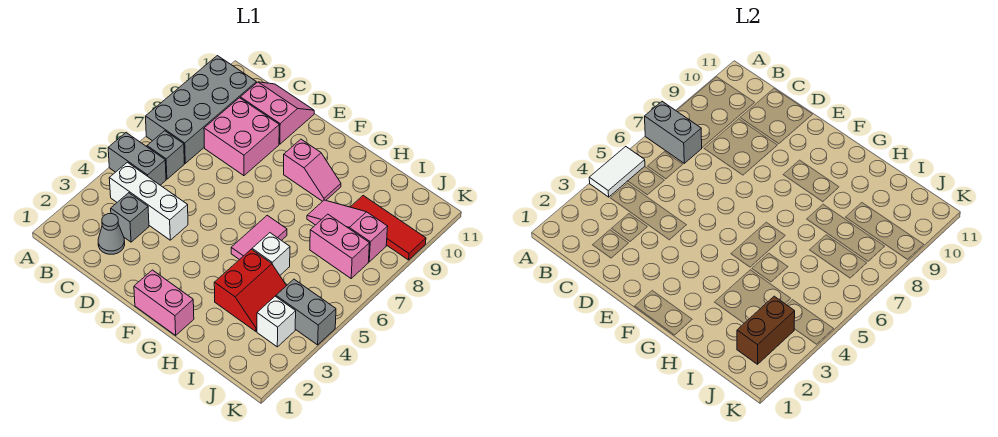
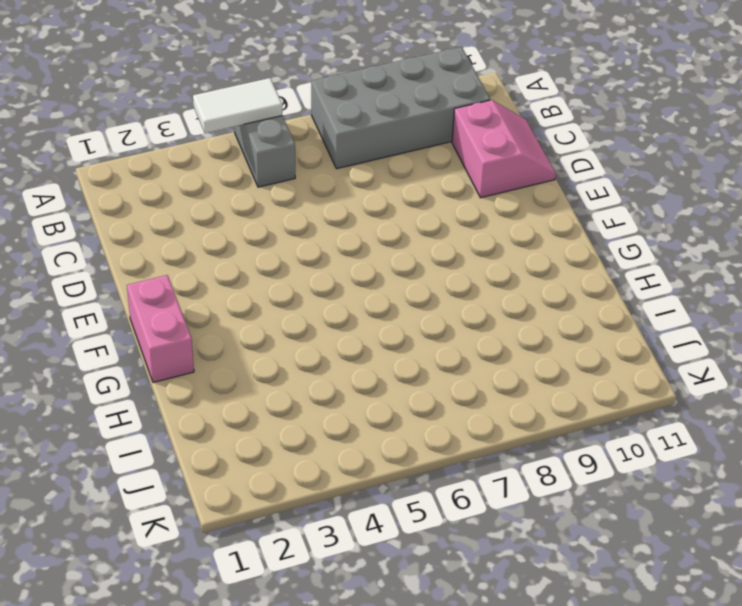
none -> white brick B4:D4 level 1
none -> grey brick B6 level 1
none -> grey cone C2 level 1

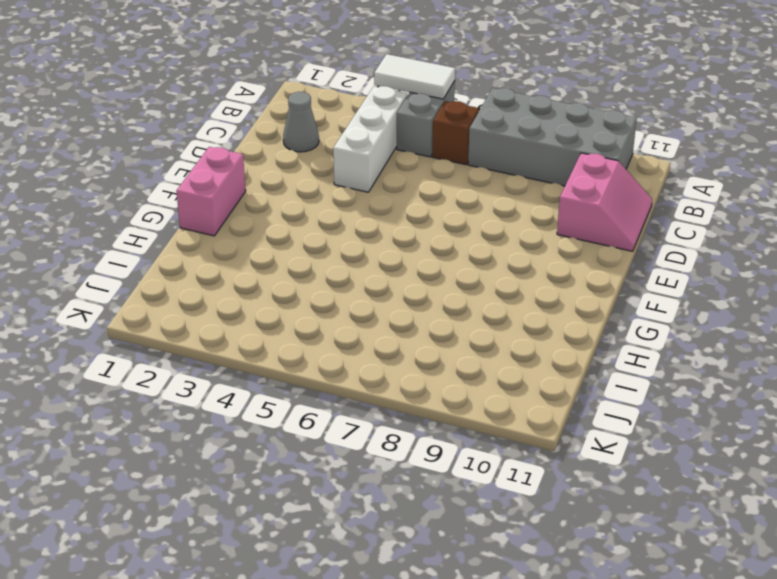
brown brick B6 level 1 -> grey brick B6 level 1
none -> grey brick C3 level 1
none -> pink brick C8:D9 level 1
none -> pink slope F9:G9 level 1 top F

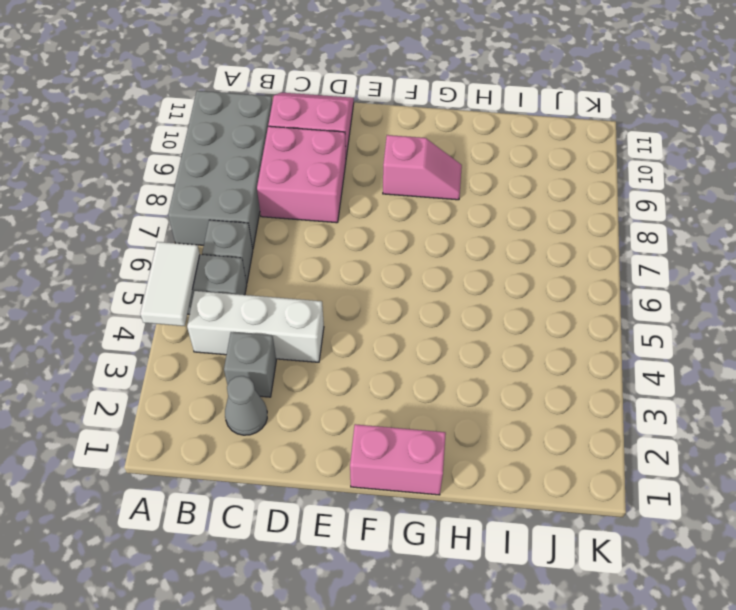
none -> pink tile G5:G6 level 1
none -> red slope H3:I4 level 1 top H
none -> white brick H5 level 1

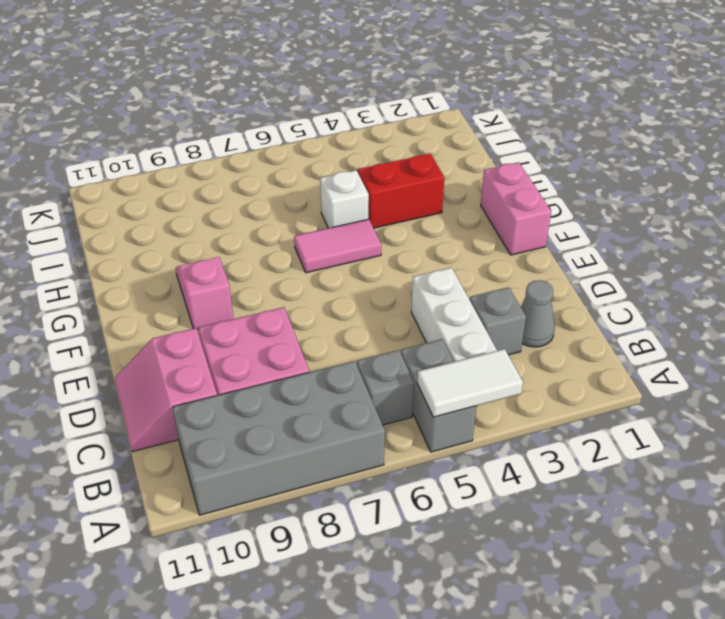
none -> pink slope H8:J8 level 1 top J
none -> pink brick I7:J7 level 1
none -> red tile I9:K9 level 1

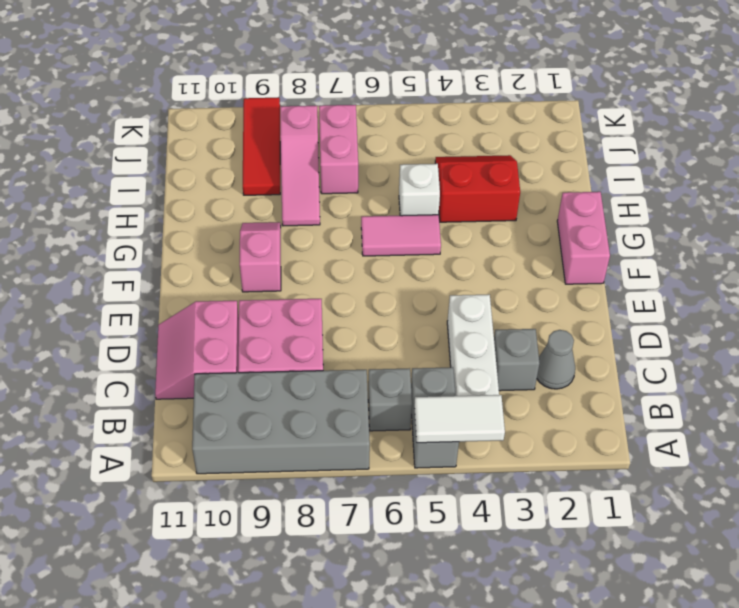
none -> white brick J3 level 1
none -> grey brick J4:K4 level 1
none -> grey brick A7:B7 level 2

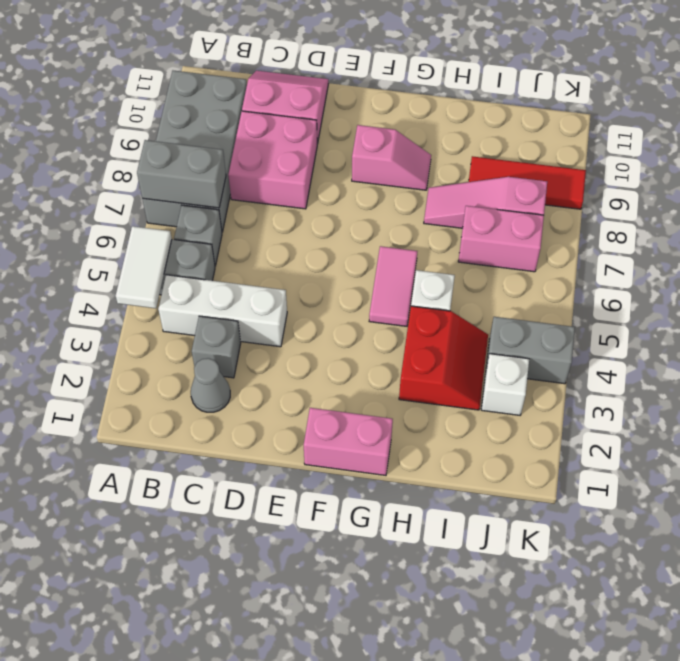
none -> brown brick J2:J3 level 2

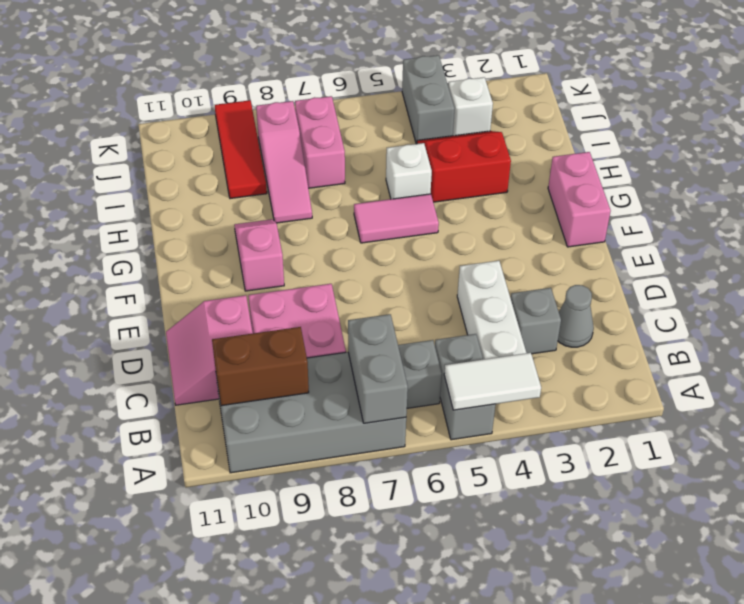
brown brick B9:B10 level 2 -> brown brick J2:J3 level 2

